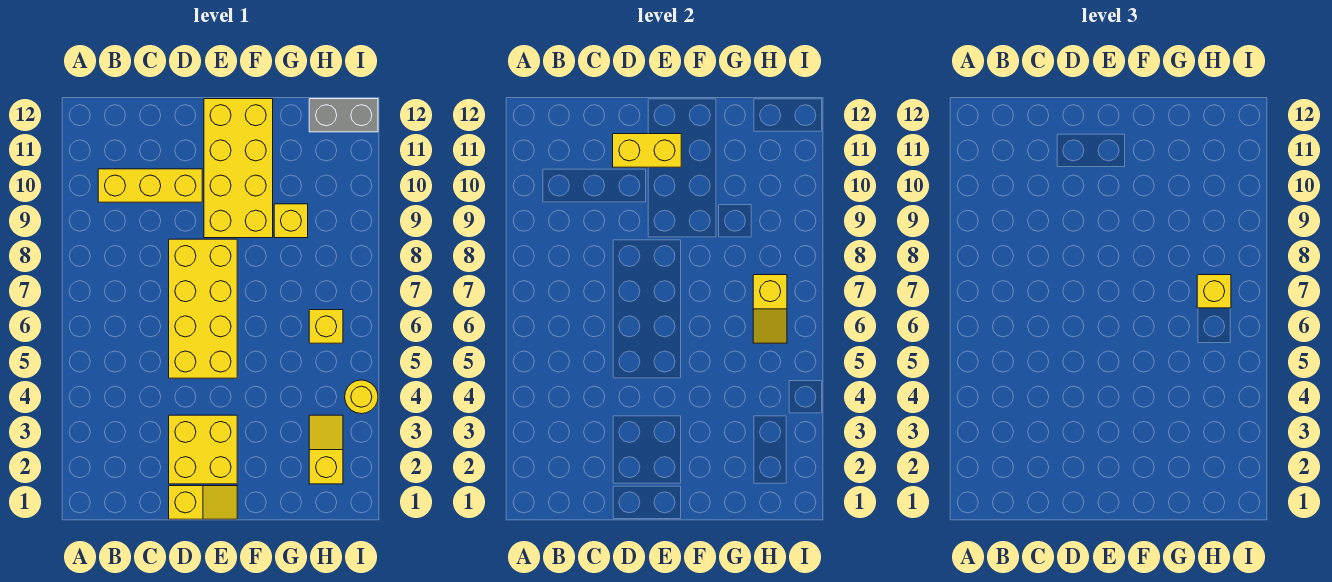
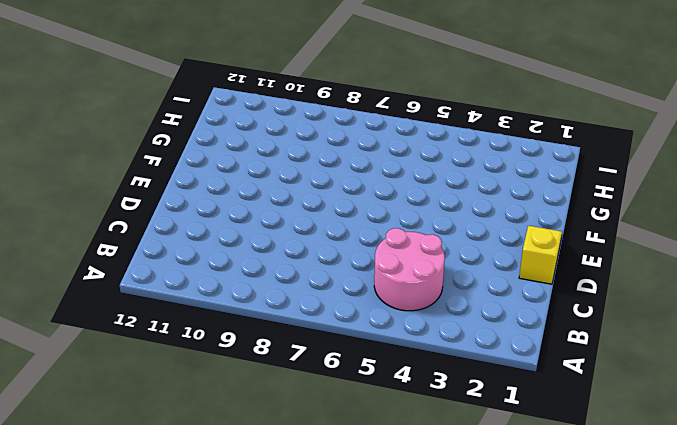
pink round brick B4:C5 level 1 -> none
none -> yellow brick B10:D10 level 1
none -> yellow brick D2:E3 level 1
none -> yellow brick D5:E8 level 1

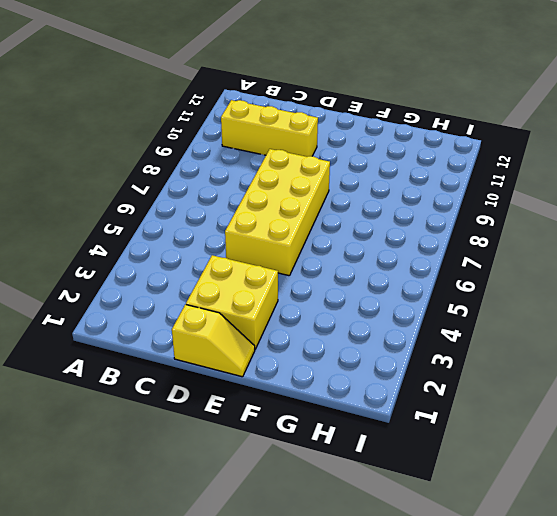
none -> yellow brick E9:F12 level 1
none -> yellow brick G9 level 1
none -> yellow slope H2:H3 level 1 top 2

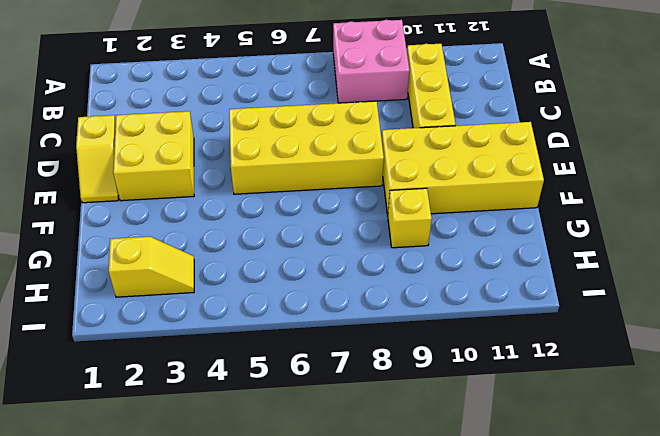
pink brick A8:B9 level 1 -> none
none -> yellow brick H6 level 1
none -> grey brick H12:I12 level 1
none -> yellow round brick I4 level 1

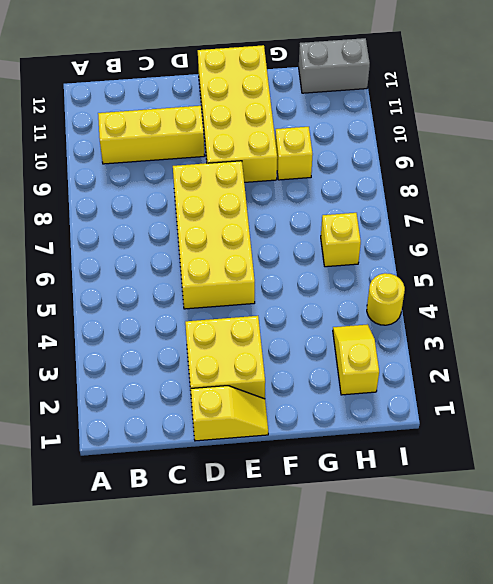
none -> yellow brick D11:E11 level 2
none -> yellow slope H6:H7 level 2 top 7
none -> yellow brick H7 level 3

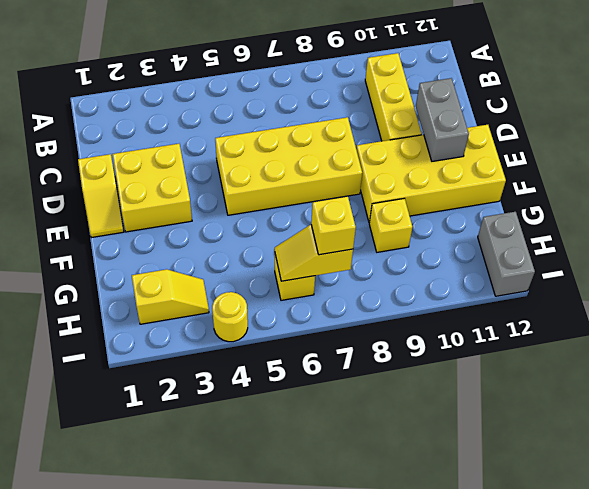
grey brick D11:E11 level 2 -> yellow brick D11:E11 level 2

